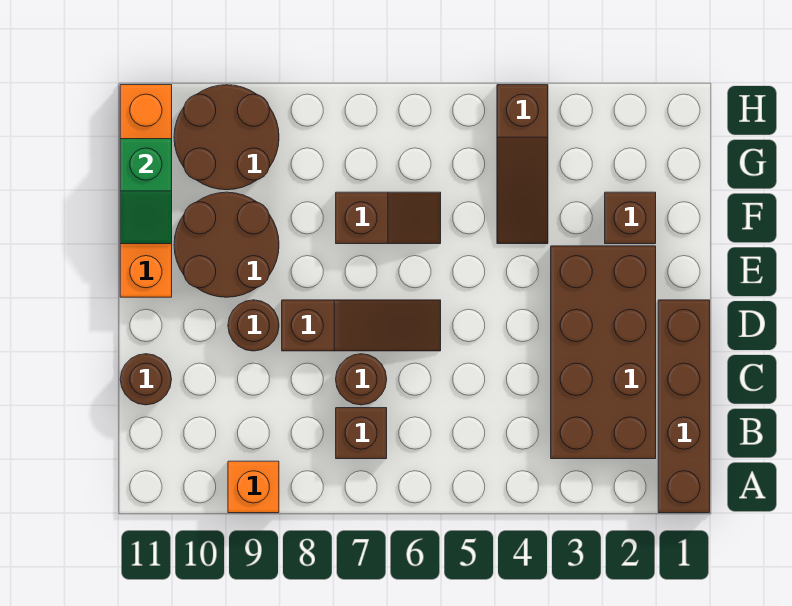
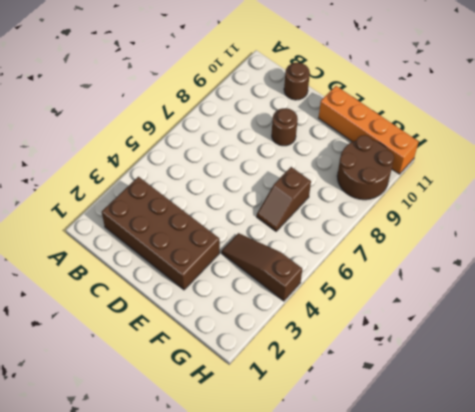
none -> brown brick A1:D1 level 1
none -> orange brick A9 level 1
none -> brown brick B7 level 1

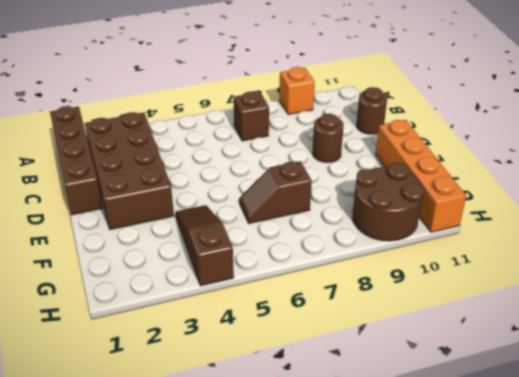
none -> brown round brick C7 level 1
none -> brown slope D6:D8 level 1 top 8
none -> brown round brick E9:F10 level 1

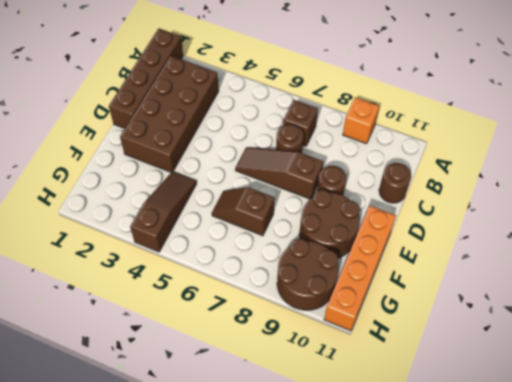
none -> brown brick F2 level 1
none -> green slope F11:G11 level 2 top G

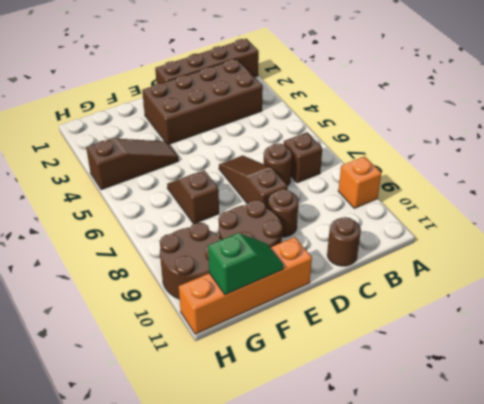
none -> brown brick F2 level 1

